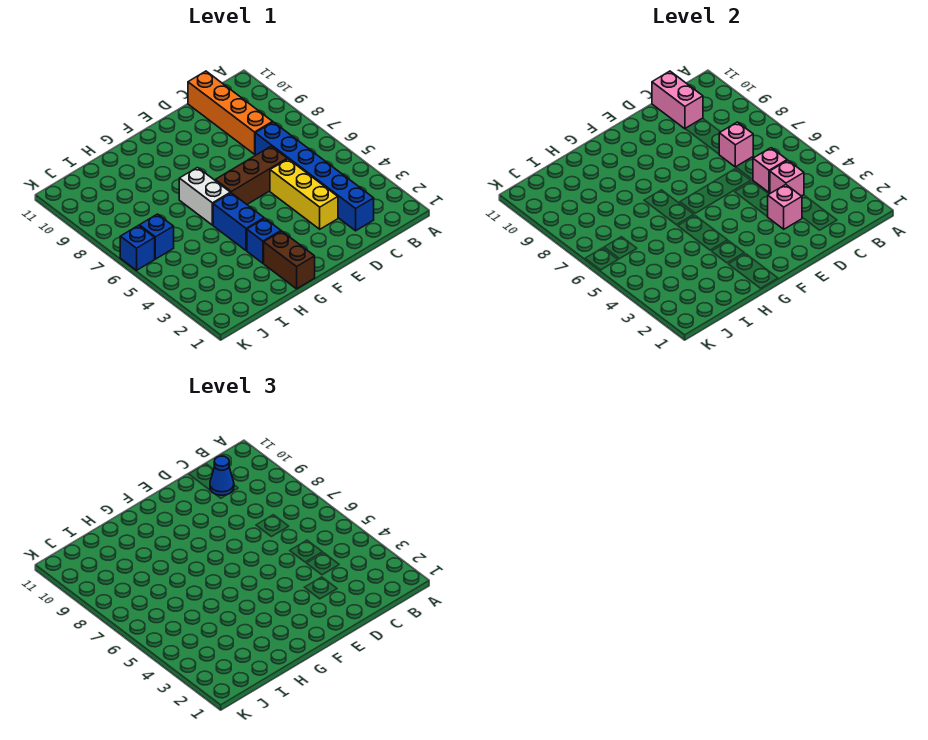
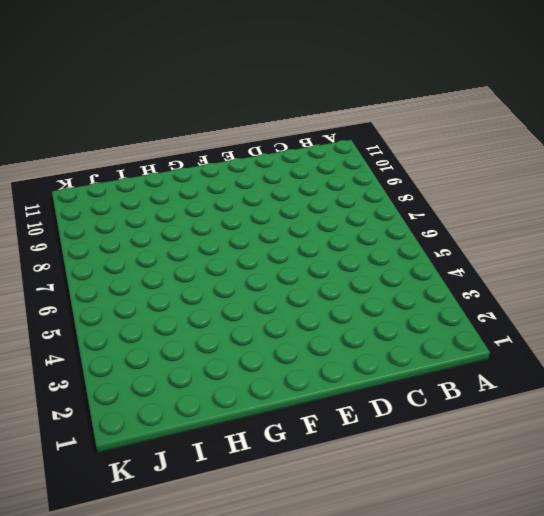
none -> blue brick C2:C7 level 1
none -> orange brick C8:C11 level 1
none -> yellow brick D3:D5 level 1

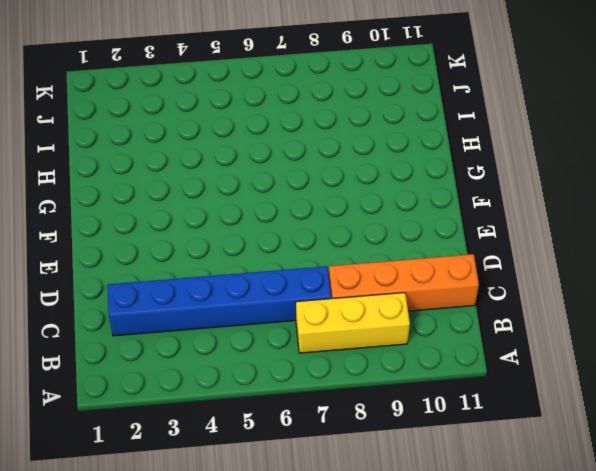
yellow brick B7:B9 level 1 -> yellow brick D3:D5 level 1
none -> brown brick D6:F6 level 1
none -> brown brick G1:G2 level 1
none -> blue brick G3 level 1

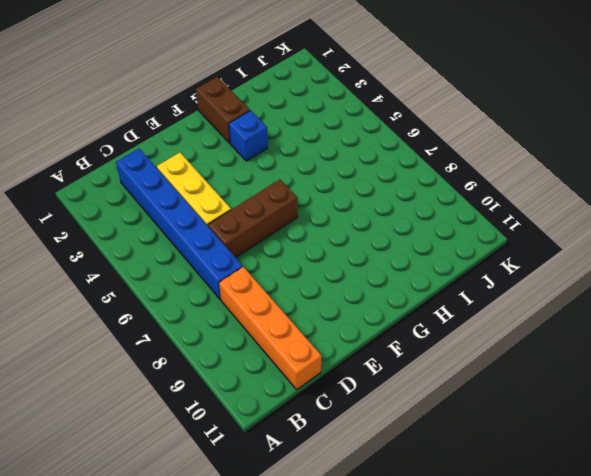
none -> blue brick G4:G5 level 1
none -> white brick G6:G7 level 1
none -> blue brick J6 level 1

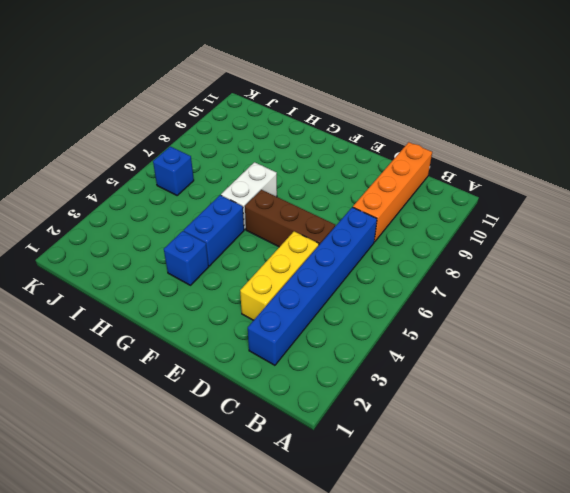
none -> brown brick G1:G2 level 1
none -> blue brick K6 level 1
none -> pink brick C4 level 2

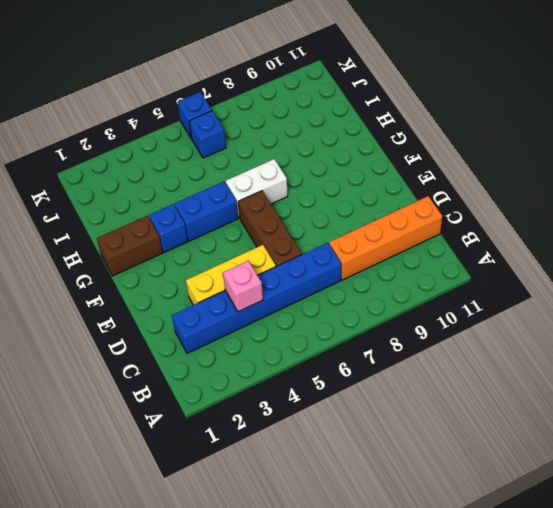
none -> pink brick C5 level 2
none -> pink brick C7 level 2
none -> pink brick C10:C11 level 2

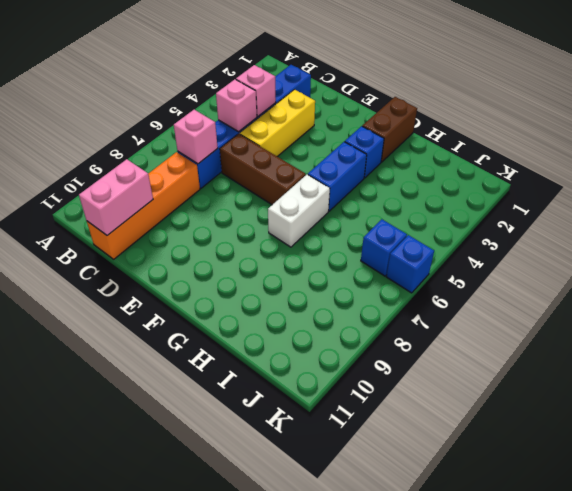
none -> pink brick D3 level 2
none -> blue cone C10 level 3

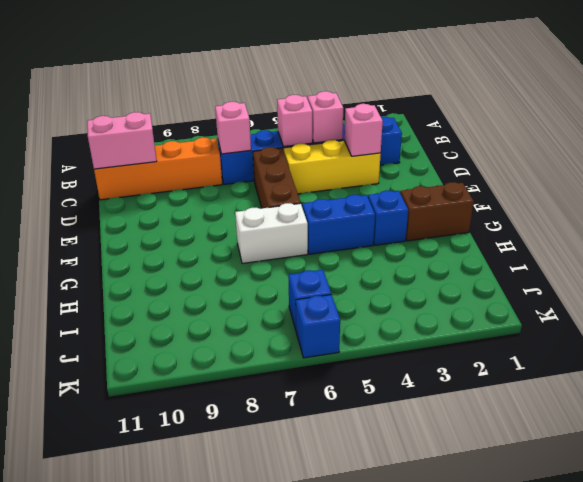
none -> blue cone C10 level 3

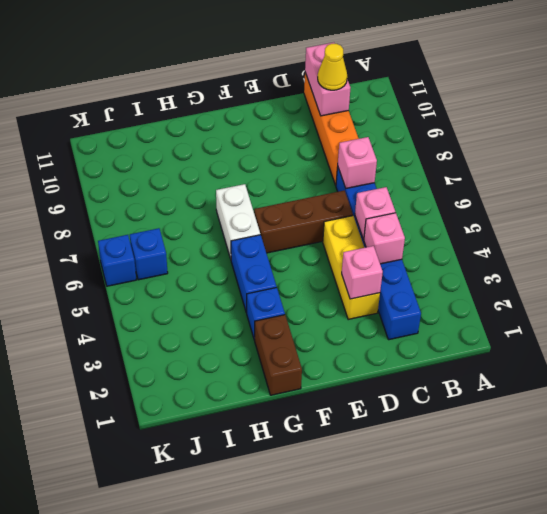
yellow cone C10 level 3 -> blue cone C10 level 3

